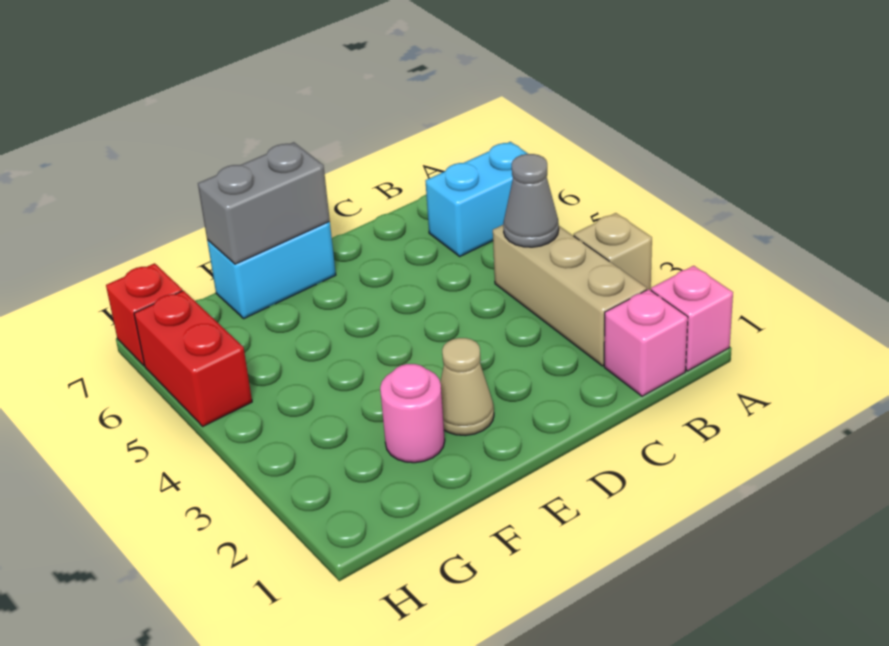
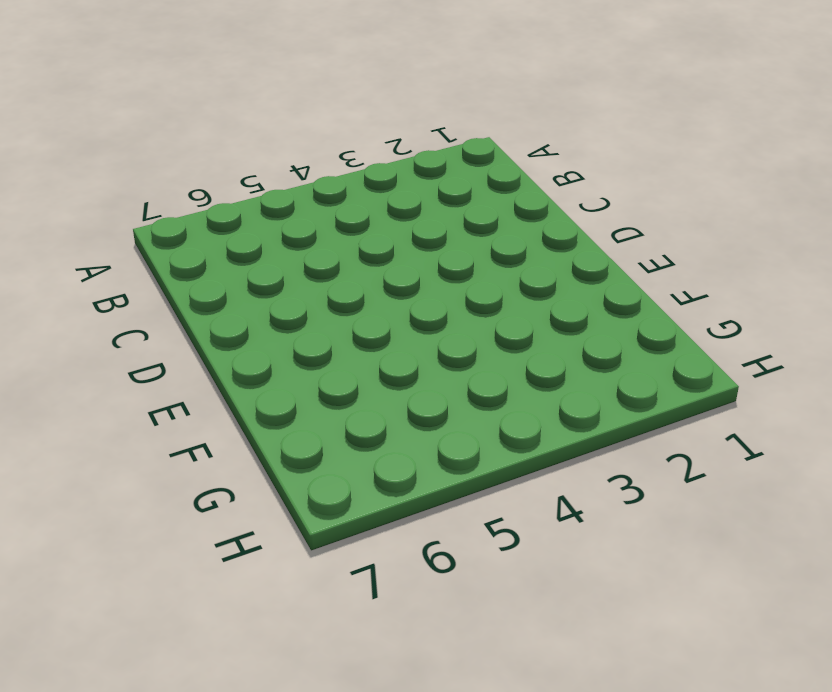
none -> pink brick A1 level 1
none -> tan brick A3 level 1
none -> cyan brick A6:B6 level 1

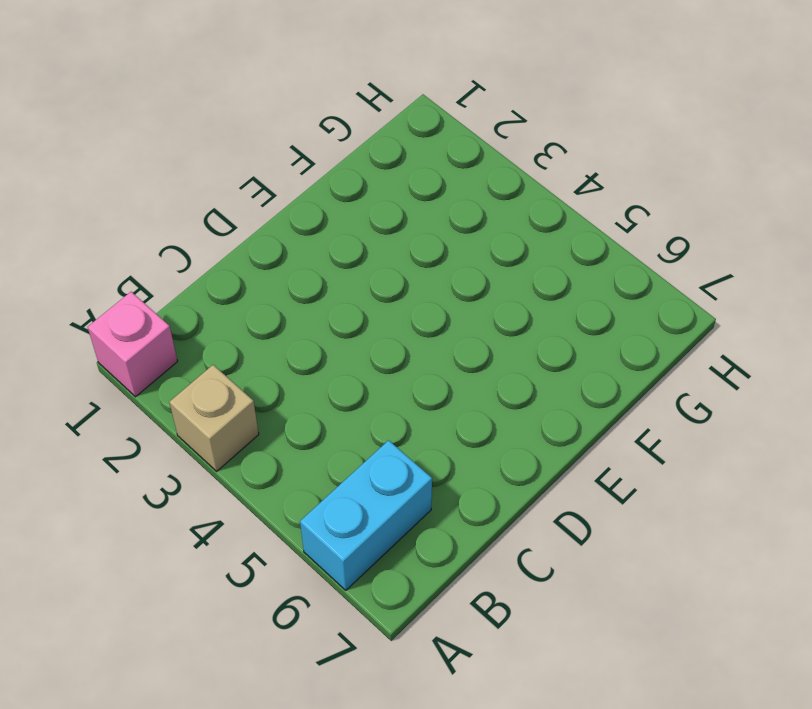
none -> pink brick B1 level 1
none -> tan brick B2:B4 level 1
none -> tan cone E2 level 1

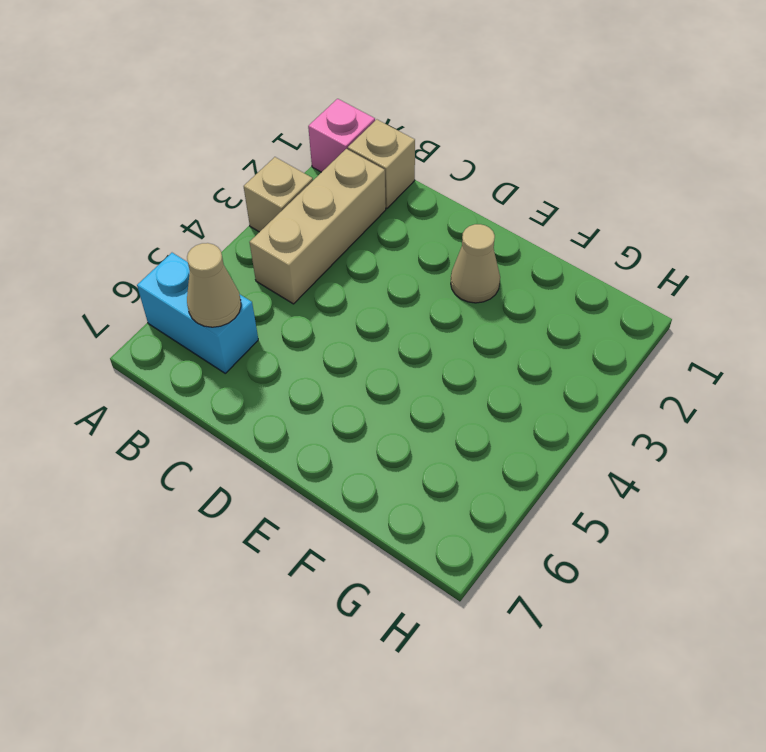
tan brick B1 level 1 -> pink brick B1 level 1
tan cone B6 level 2 -> none
none -> cyan brick E7:F7 level 1
none -> pink round brick F2 level 1
none -> red brick H5:H6 level 1

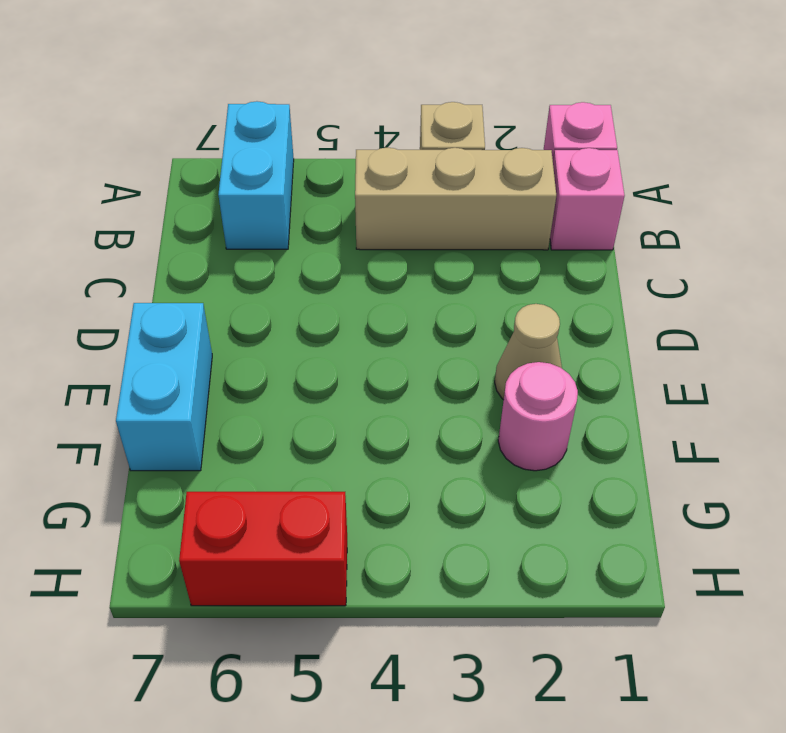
none -> red brick H7 level 1
none -> grey cone B4 level 2
none -> grey brick E7:F7 level 2

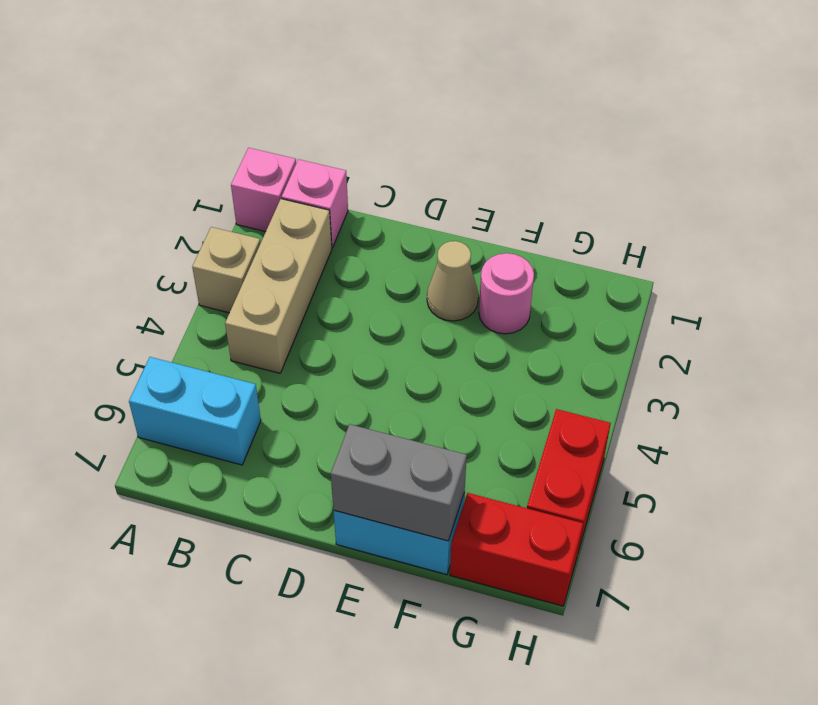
red brick G7:H7 level 1 -> red brick H7 level 1
none -> grey cone B4 level 2

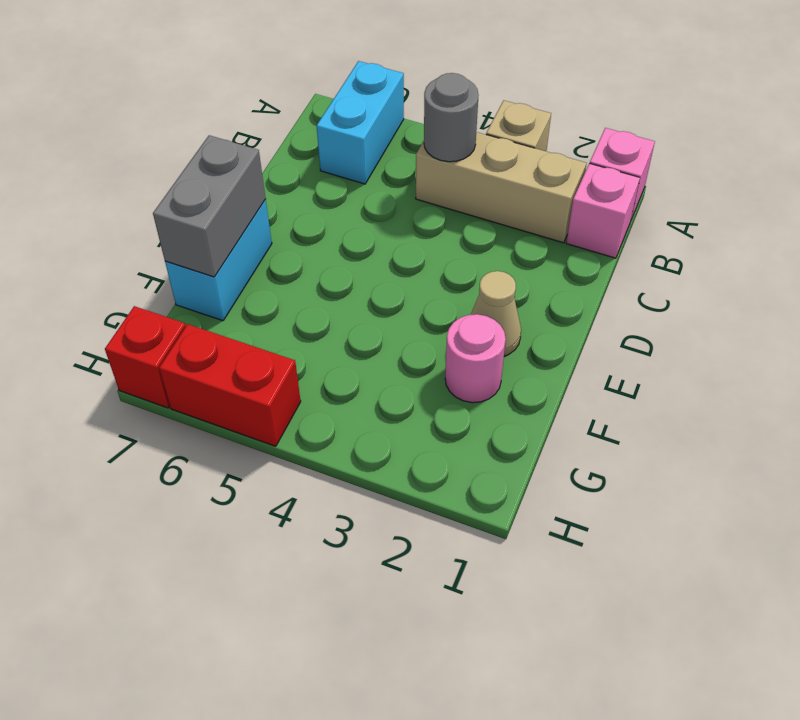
grey round brick B4 level 2 -> grey cone B4 level 2

